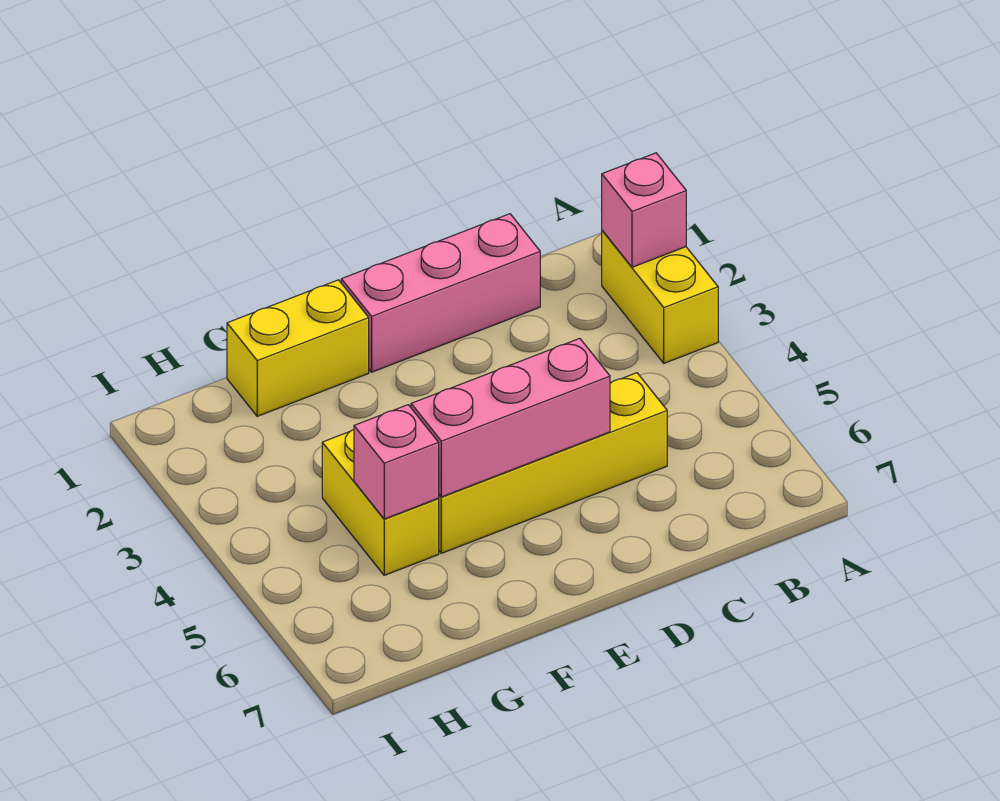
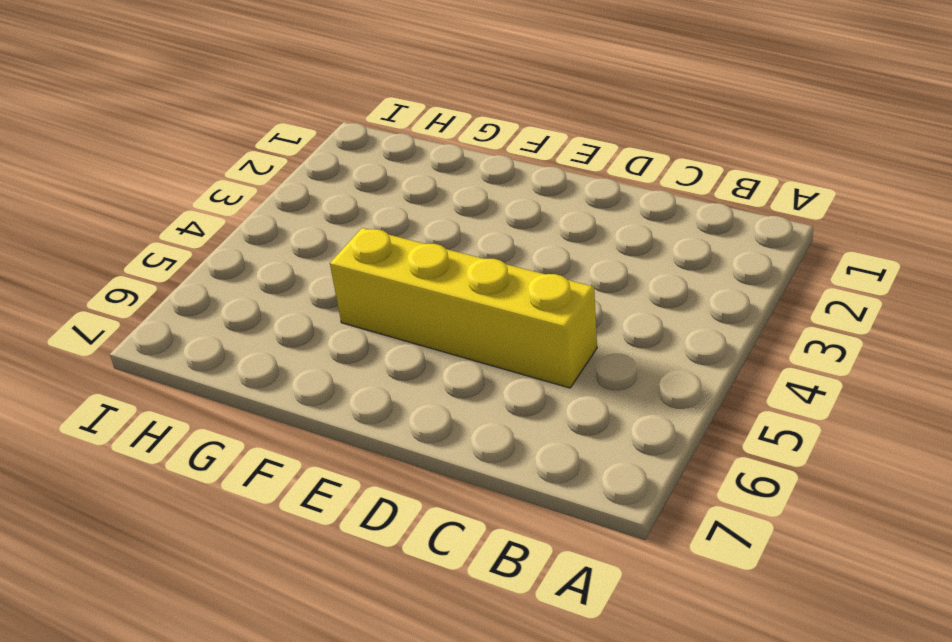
none -> yellow brick A2:A3 level 1
none -> pink brick C1:E1 level 1

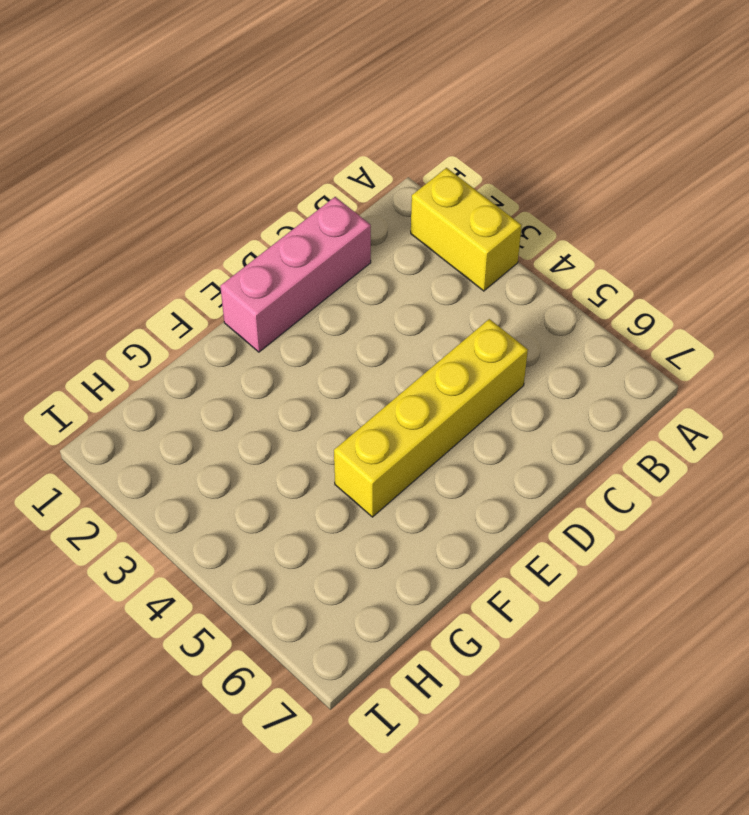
none -> yellow brick F1:G1 level 1
none -> yellow brick G4:G5 level 1

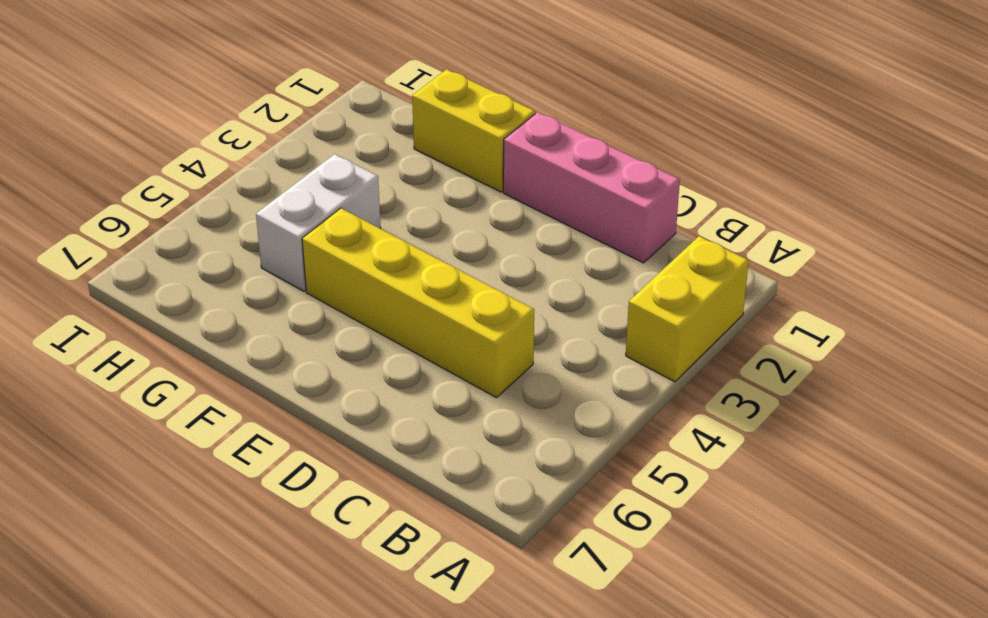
white brick G4:G5 level 1 -> yellow brick G4:G5 level 1
none -> pink brick A2 level 2
none -> pink brick D5:F5 level 2

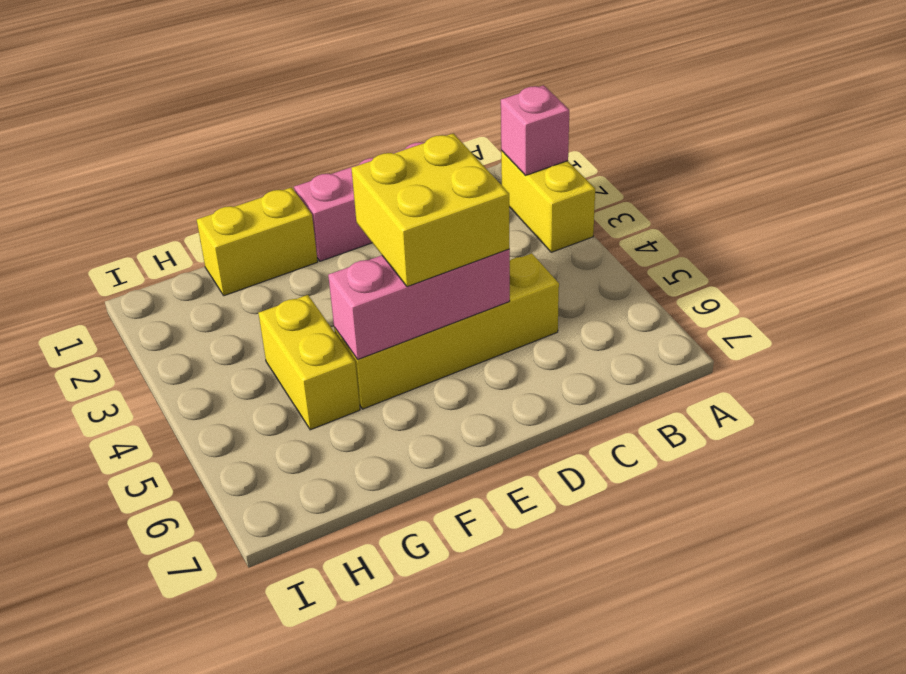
yellow brick D4:E5 level 3 -> none
none -> pink brick G5 level 2

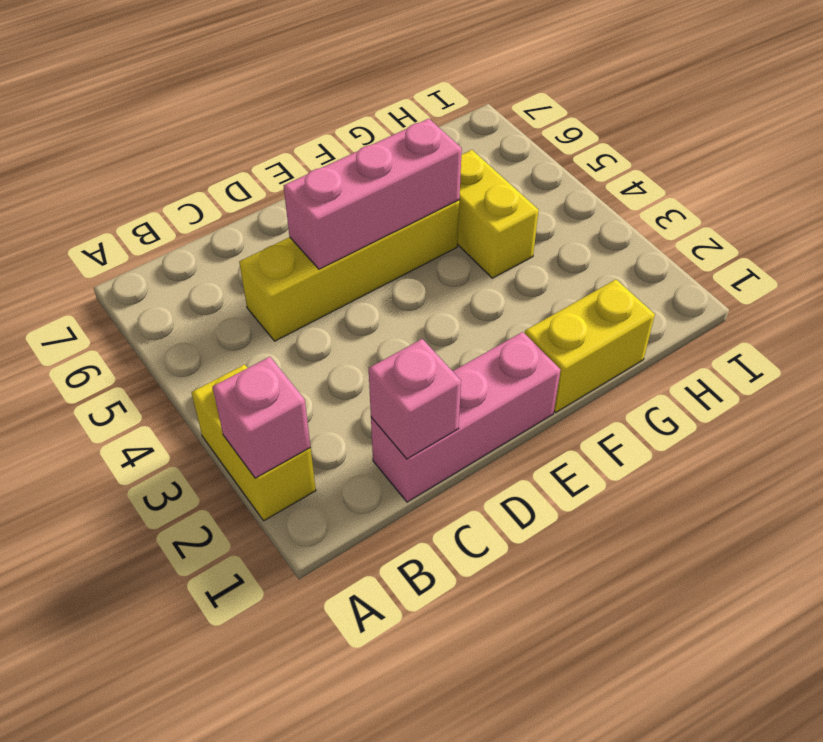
pink brick C1 level 2 -> pink brick G5 level 2

